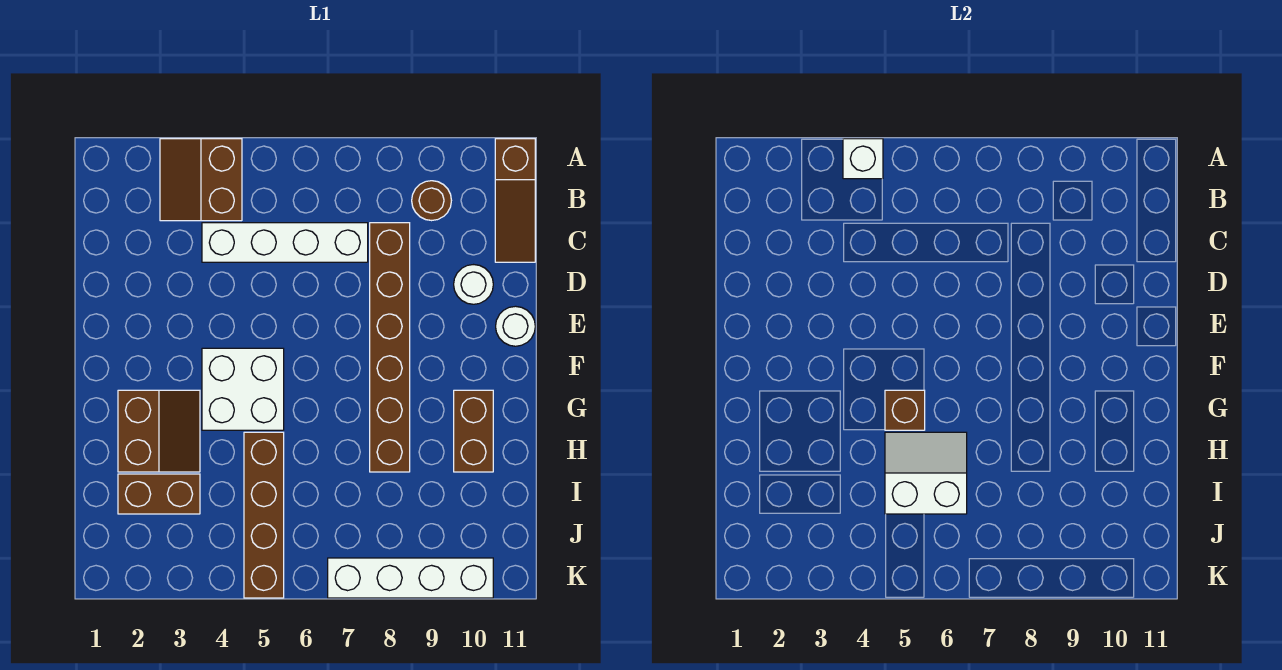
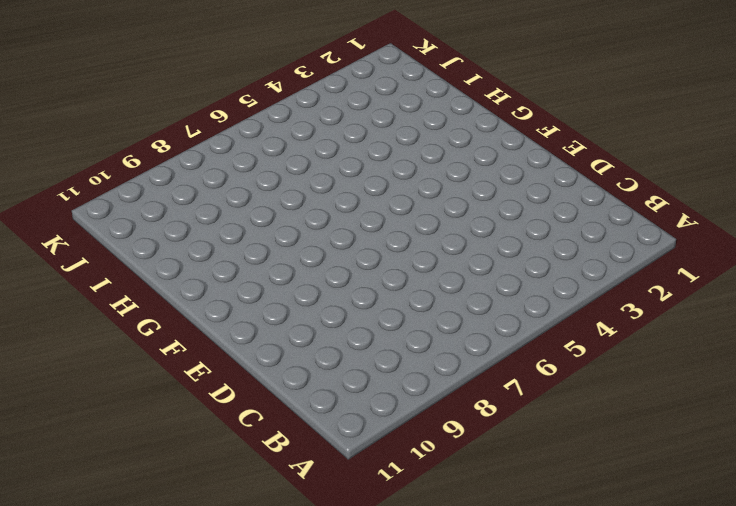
none -> brown slope A3:B4 level 1 top 4
none -> brown slope A11:C11 level 1 top A
none -> brown round brick B9 level 1

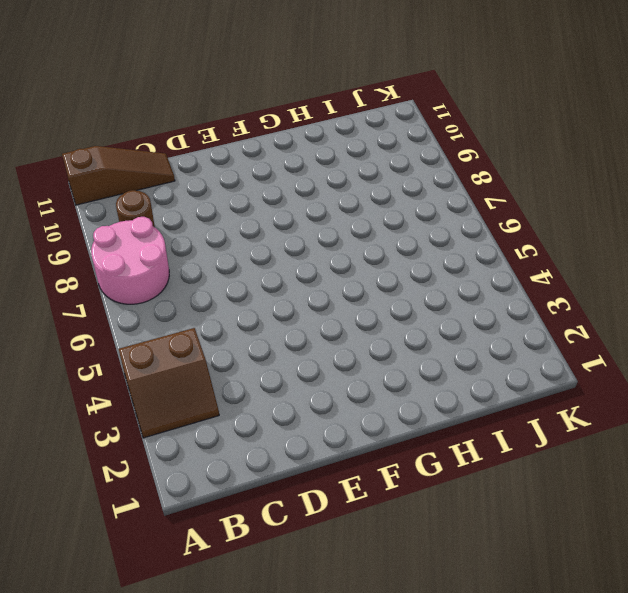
pink round brick A7:B8 level 1 -> none
none -> white brick C4:C7 level 1
none -> brown brick C8:H8 level 1
none -> white round brick D10 level 1

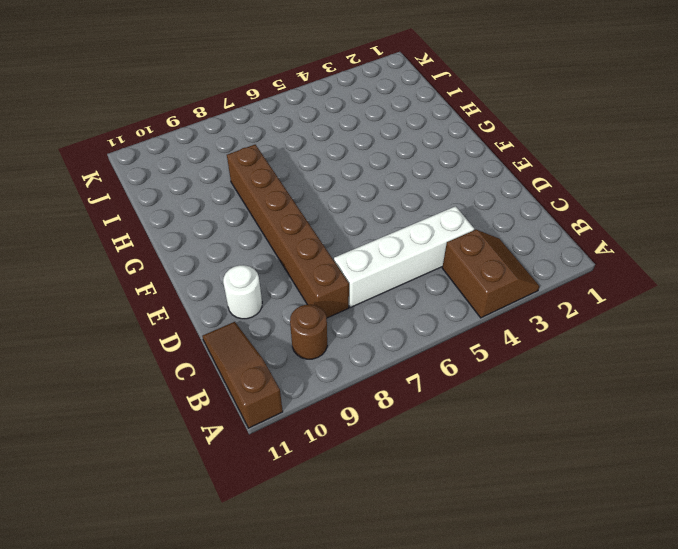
none -> white round brick E11 level 1
none -> white brick F4:G5 level 1
none -> brown slope G2:H3 level 1 top 2

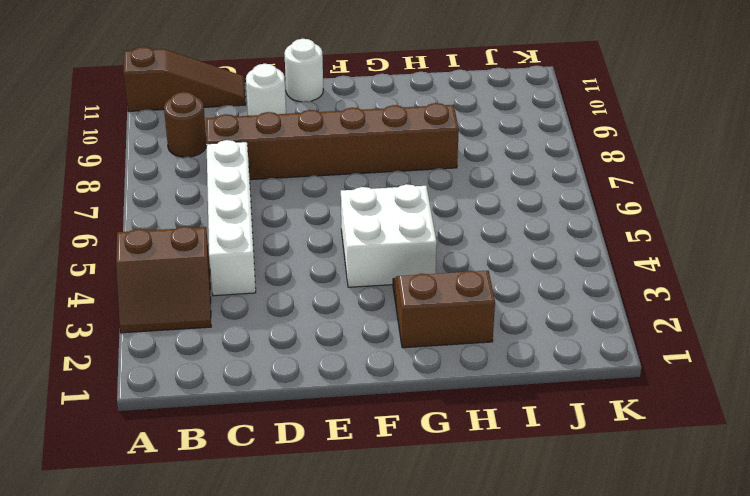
none -> brown brick G10:H10 level 1
none -> brown brick H5:K5 level 1
none -> brown brick I2:I3 level 1

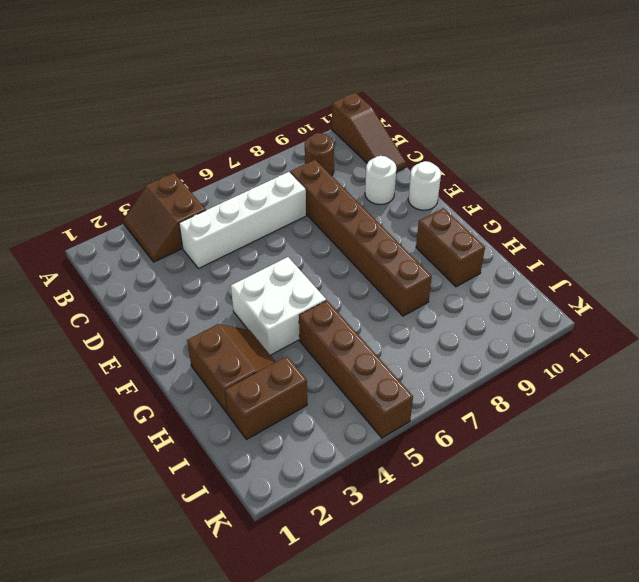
none -> white brick K7:K10 level 1
none -> white brick A4 level 2
none -> brown brick G5 level 2

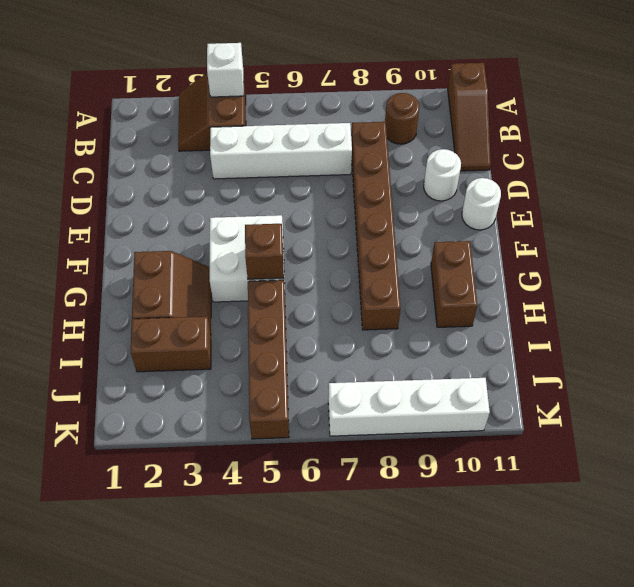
none -> white slope H5:I6 level 2 top I

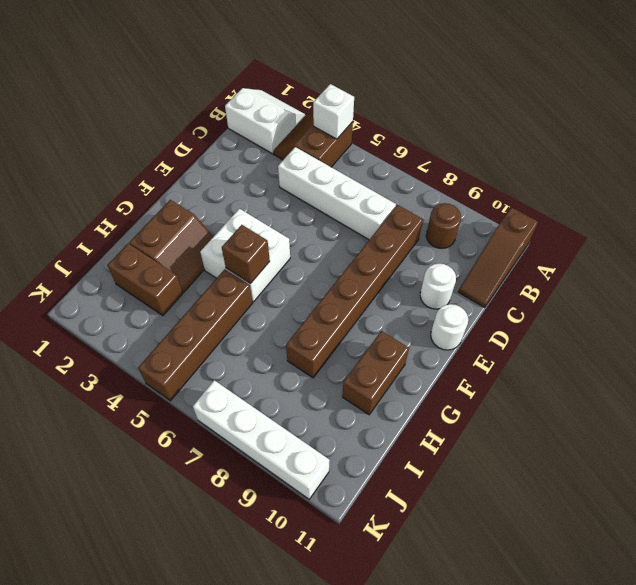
white slope A1:B2 level 1 top B -> white slope H5:I6 level 2 top I

